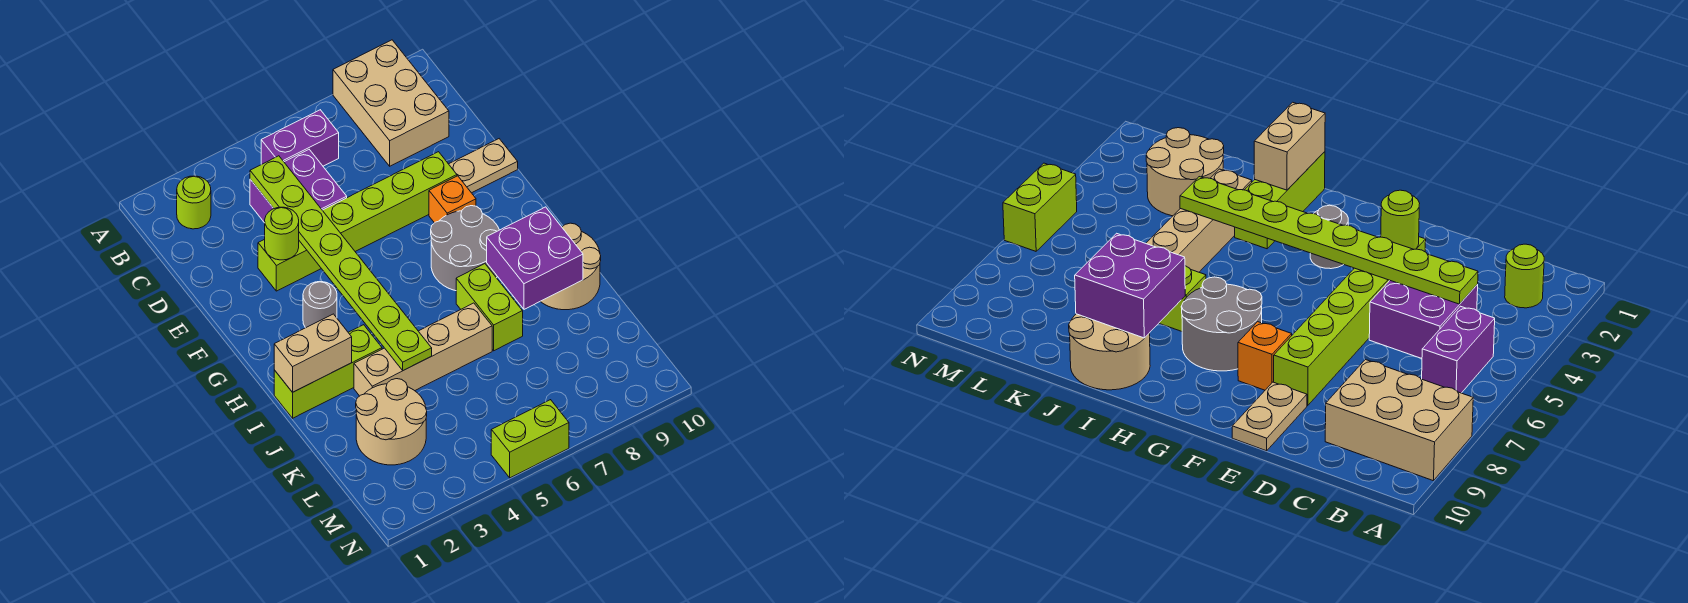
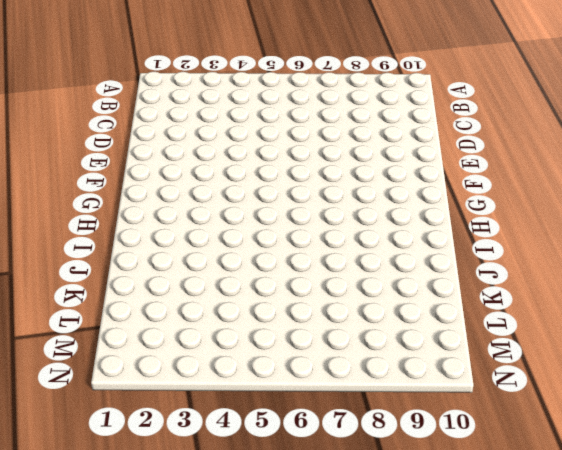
none -> tan brick A8:C9 level 1
none -> lime round brick B2 level 1
none -> purple brick B5:B6 level 1

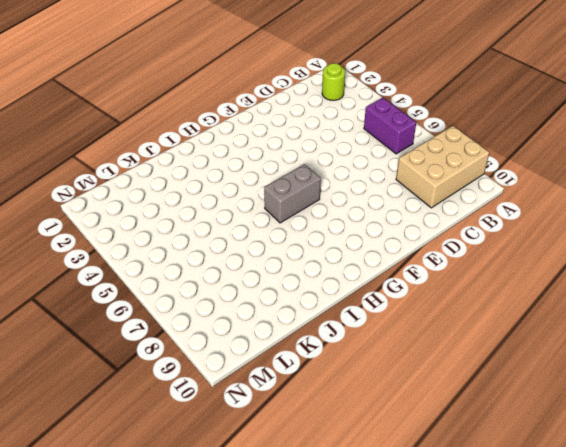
grey brick G6:H6 level 1 -> none
none -> purple brick C4:D5 level 1
none -> lime brick E3:E8 level 1
none -> tan plate E9:E10 level 1

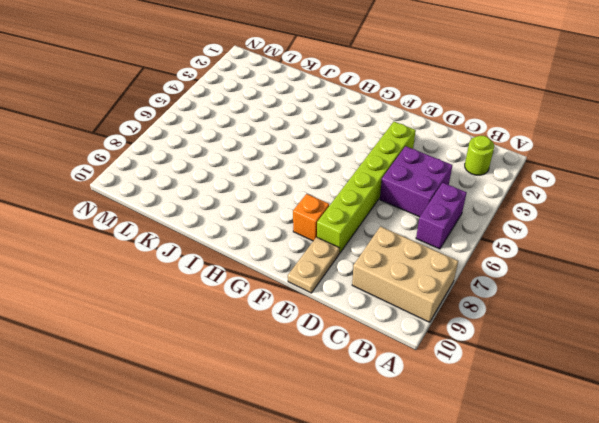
none -> grey round brick G3 level 1
none -> grey round brick G7:H8 level 1
none -> lime brick I1:I3 level 1

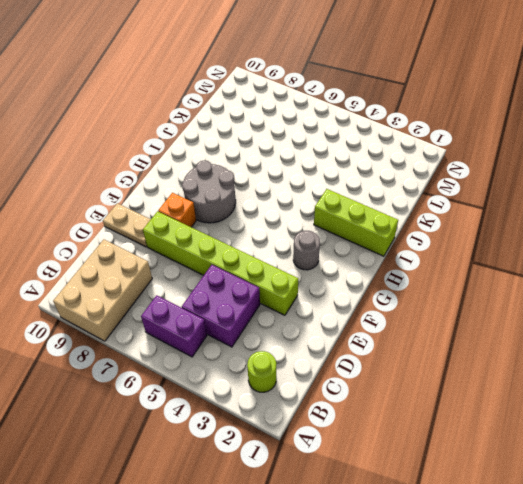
none -> lime brick I7:J7 level 1
none -> tan round brick I9:J10 level 1
none -> tan brick J3:J6 level 1

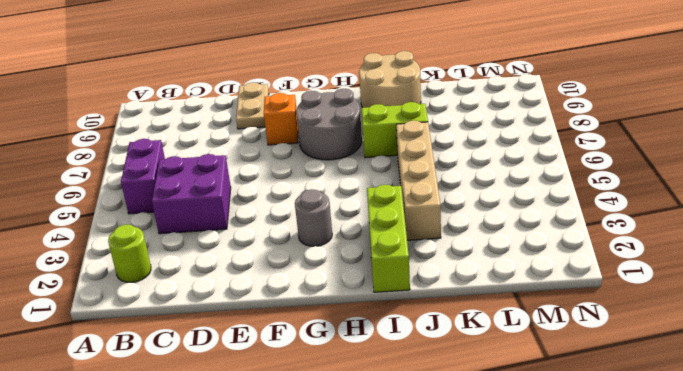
none -> tan brick A8:C9 level 1
none -> lime brick E3:E8 level 1
none -> tan round brick K2:L3 level 1

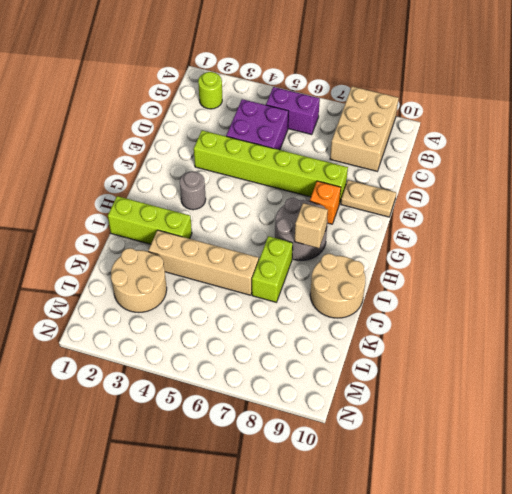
tan brick H8 level 2 -> none
none -> lime brick N5:N6 level 1
none -> lime plate C4:J4 level 2
none -> lime round brick E3 level 2

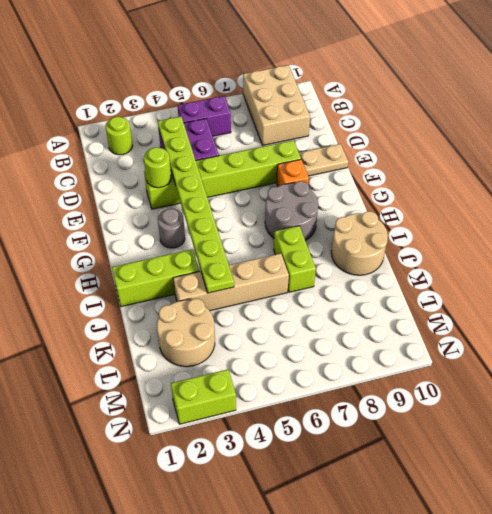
lime brick N2:N3 level 1 -> lime brick N5:N6 level 1
none -> tan brick I1:I2 level 2
none -> purple brick I8:J9 level 2

